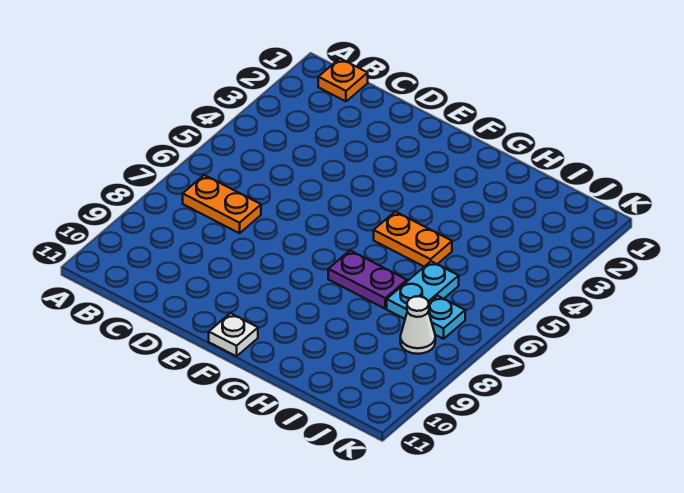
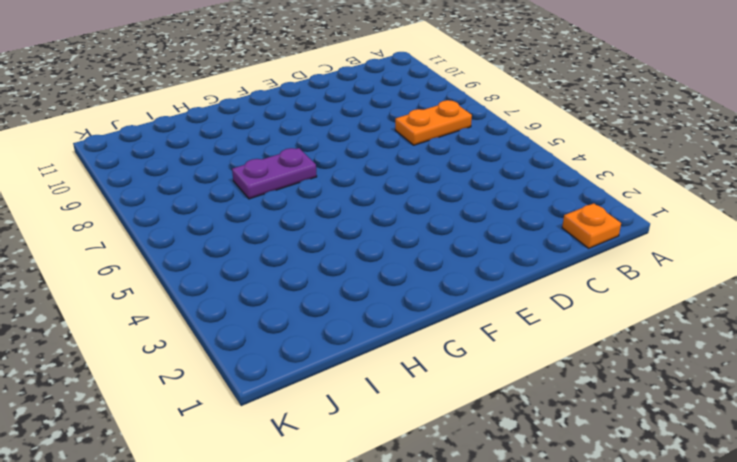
none -> white plate F11 level 1
none -> orange plate G5:H5 level 1

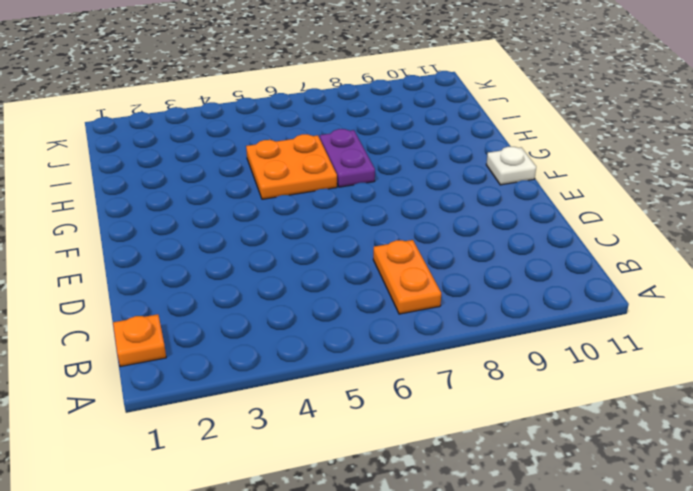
orange plate G5:H6 level 1 -> orange plate G5:H5 level 1
none -> cyan plate I6:I7 level 1
none -> cyan plate J7 level 1

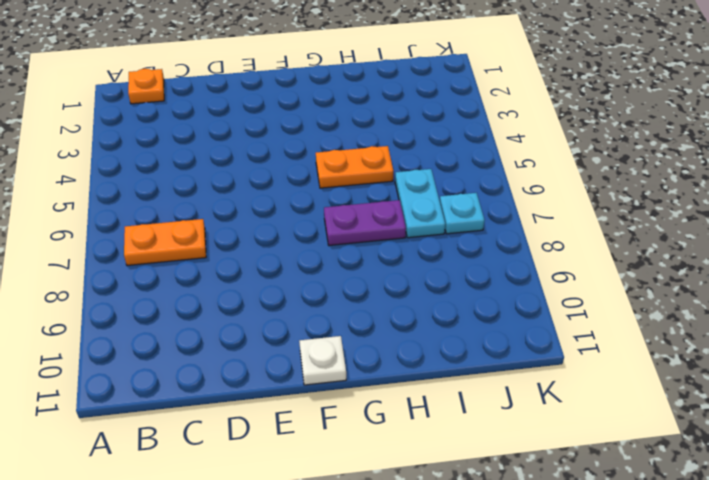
none -> white cone J8 level 1

